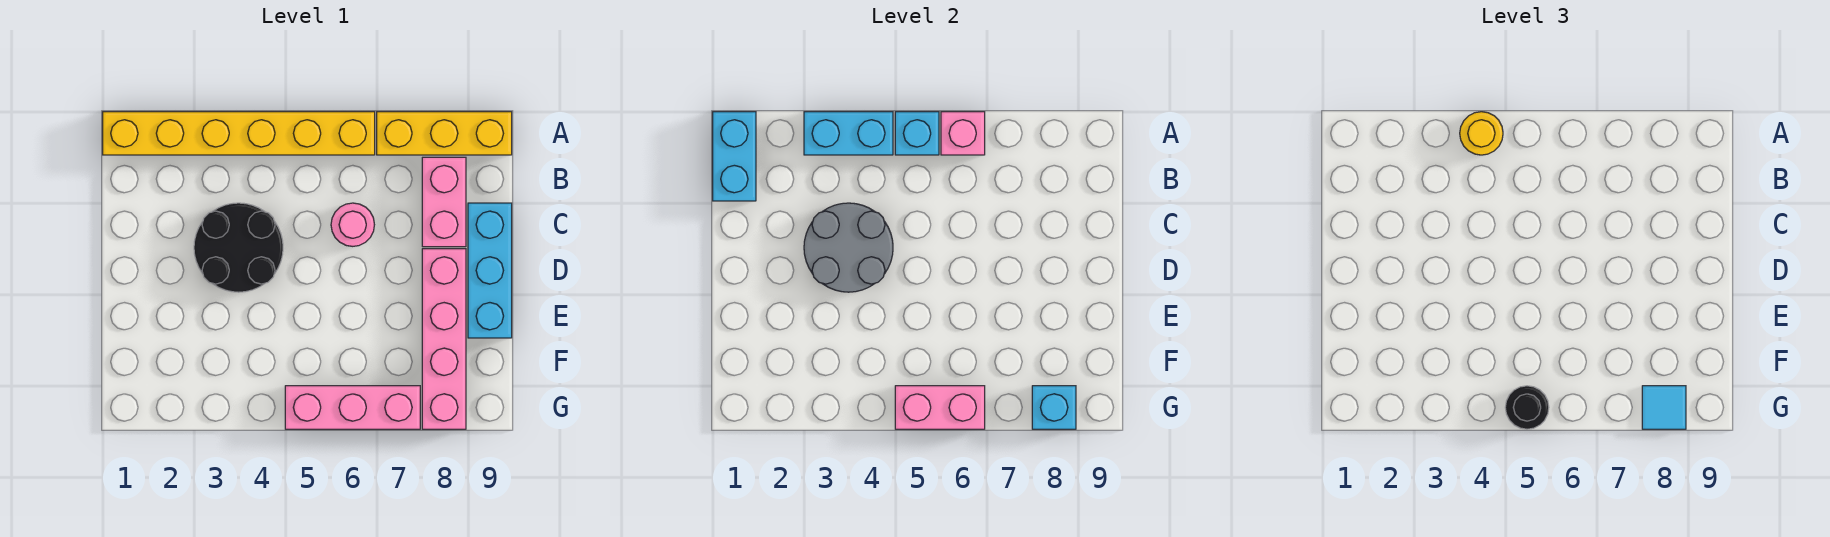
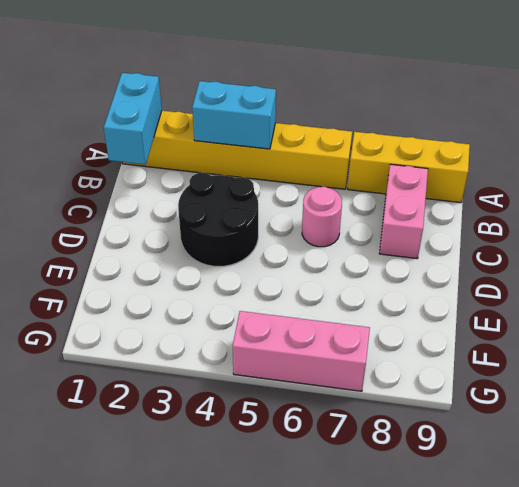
none -> cyan brick C9:E9 level 1
none -> pink brick D8:G8 level 1
none -> cyan brick A5 level 2

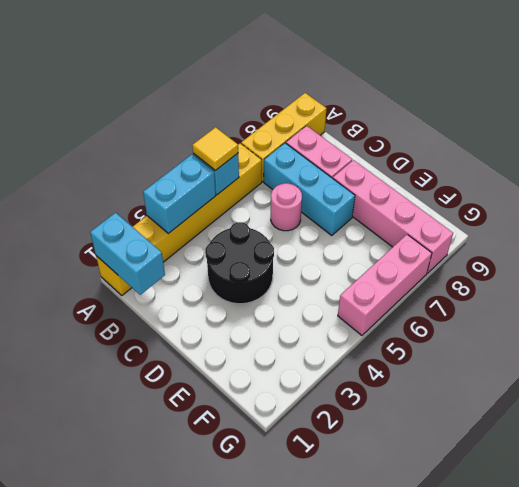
yellow tile A5 level 3 -> none
cyan brick B7:D7 level 1 -> cyan brick C9:E9 level 1
none -> pink brick A6 level 2
none -> grey round brick C3:D4 level 2
none -> pink brick G5:G6 level 2

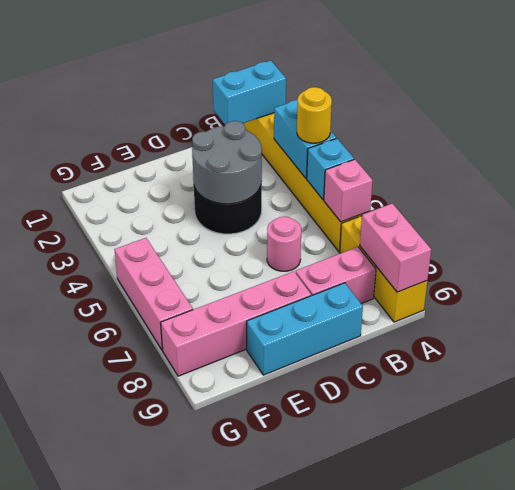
pink brick A8:A9 level 2 -> pink brick G5:G6 level 2
none -> cyan brick G8 level 2
none -> black round brick G5 level 3
none -> cyan tile G8 level 3

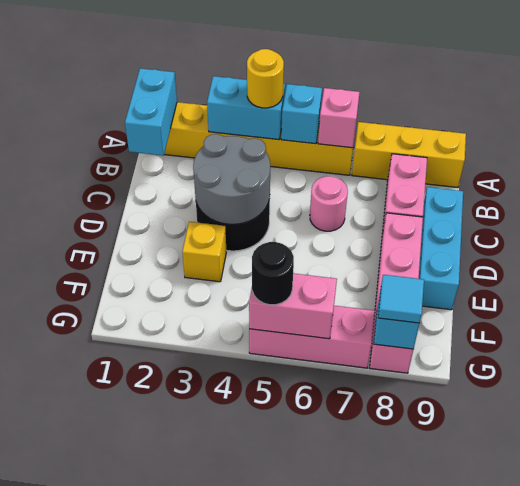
yellow brick E3 level 1 -> none

